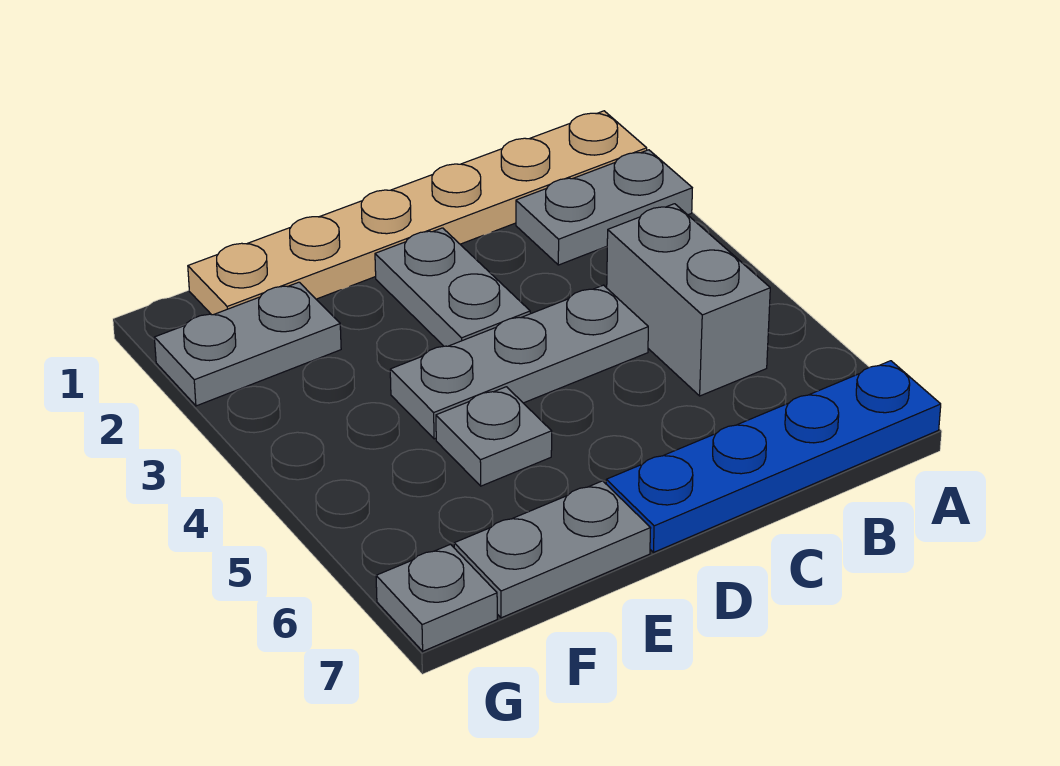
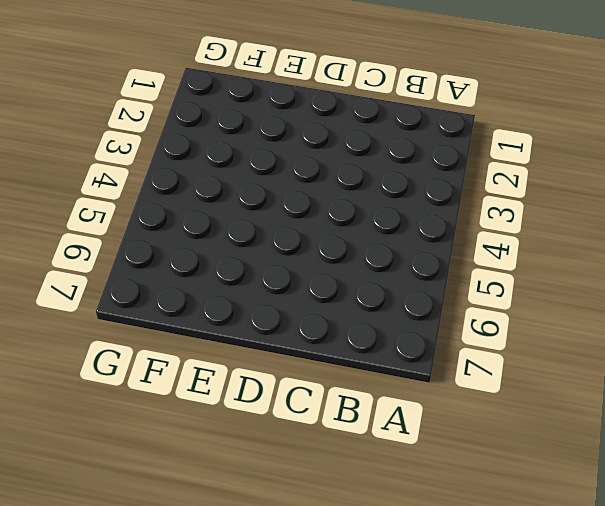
none -> tan plate A1:F1 level 1
none -> grey plate A2:B2 level 1

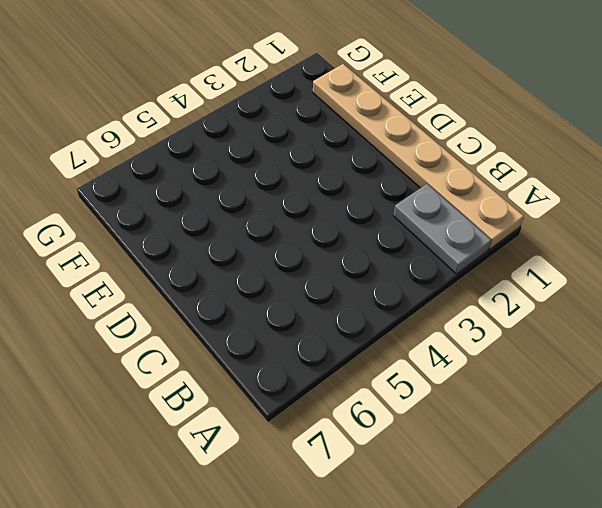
none -> blue plate A7:D7 level 1
none -> grey brick B4:B5 level 1

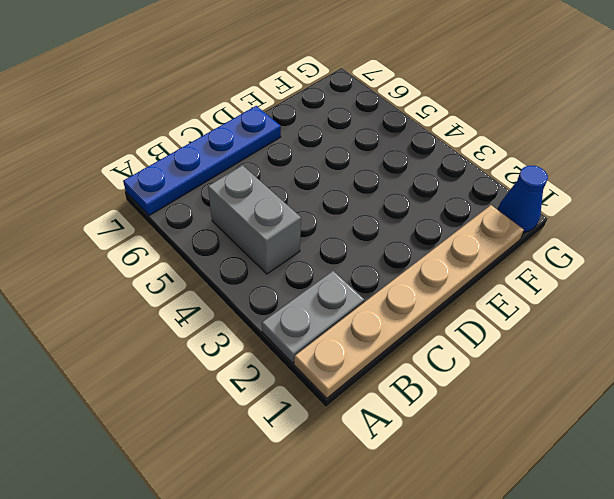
blue cone G1 level 1 -> none
none -> grey plate C4:E4 level 1
none -> grey plate D2:D3 level 1

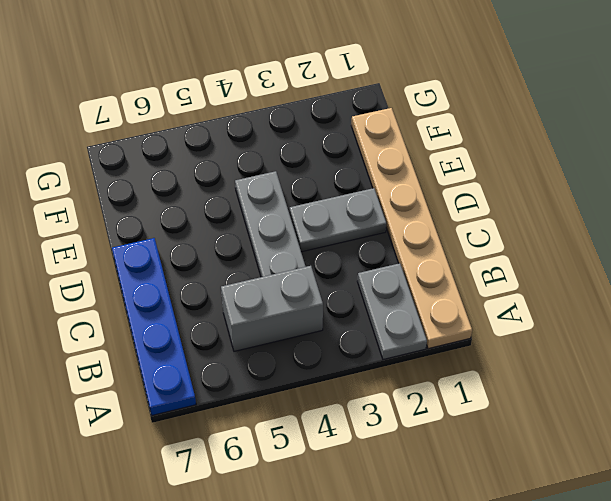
none -> grey plate E5 level 1
none -> grey plate E7:F7 level 1

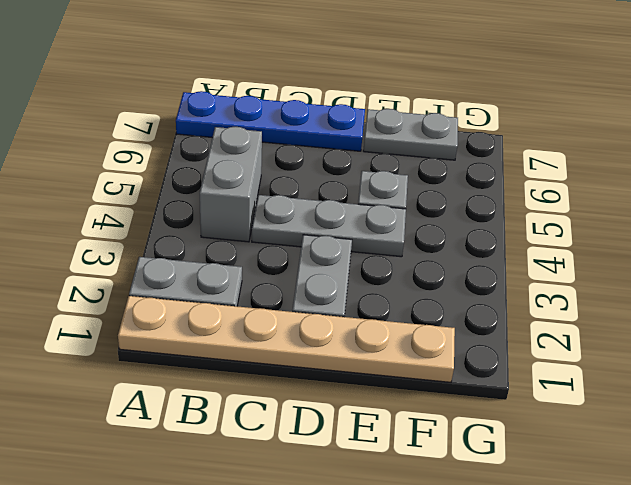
none -> grey plate F2:G2 level 1
none -> grey plate G7 level 1

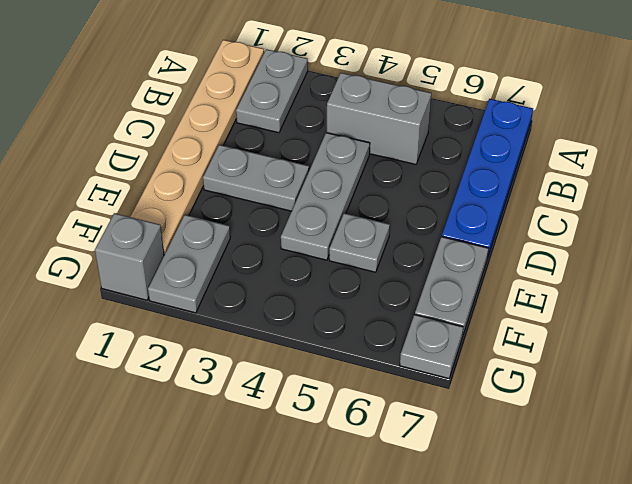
grey brick G1 level 1 -> none

